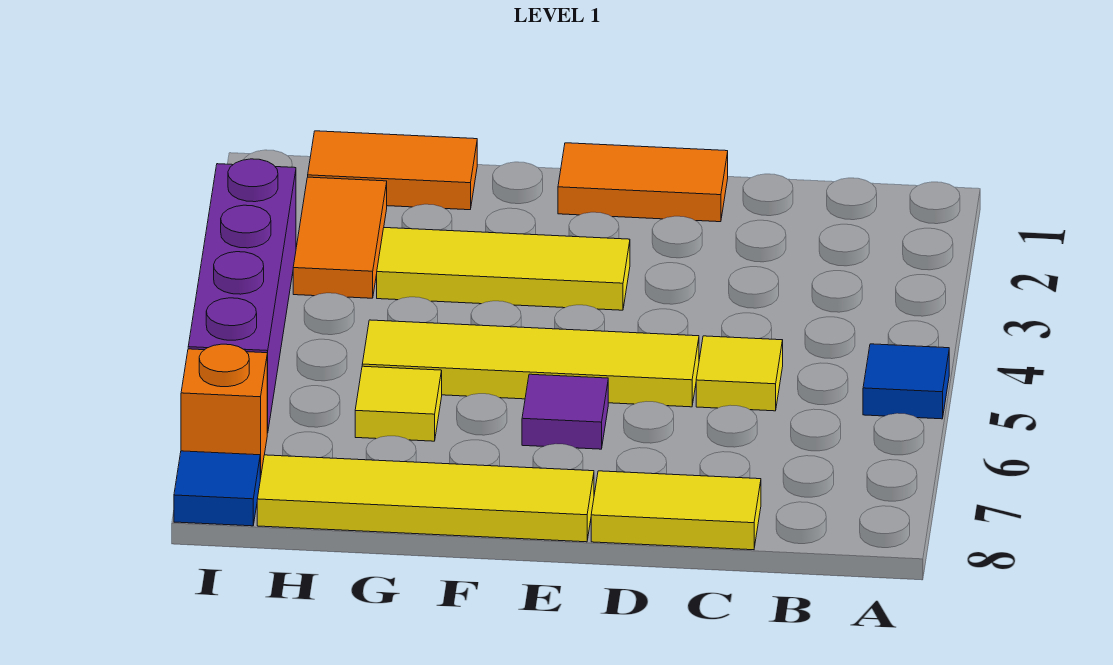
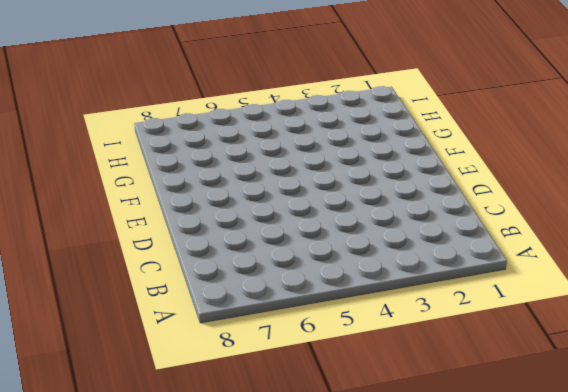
none -> blue tile A5 level 1
none -> yellow tile C5 level 1
none -> yellow tile C8:D8 level 1

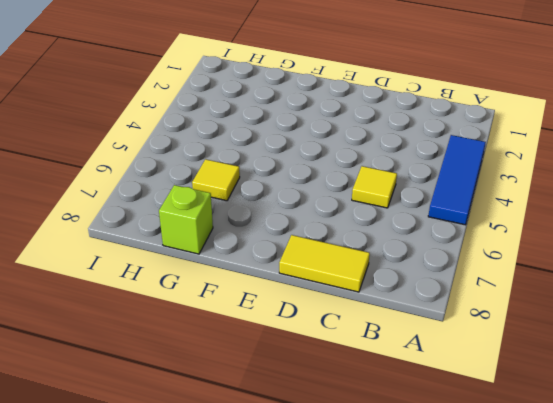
blue tile A3:A5 level 1 -> blue tile A5 level 1
lime brick G8 level 1 -> yellow tile E8:H8 level 1
none -> orange tile D1:E1 level 1
none -> yellow tile D5:G5 level 1
none -> yellow tile E3:G3 level 1

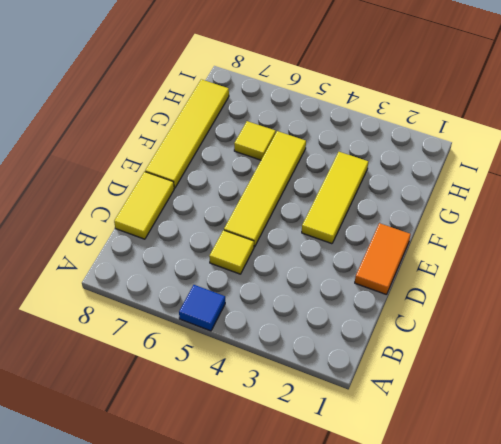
none -> purple tile E6 level 1
none -> orange tile G1:H1 level 1
none -> orange tile H2:H3 level 1

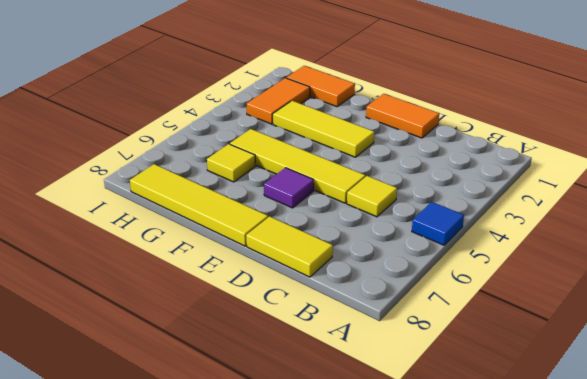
none -> purple brick I3:I6 level 1
none -> orange brick I7 level 1
none -> blue tile I8 level 1

